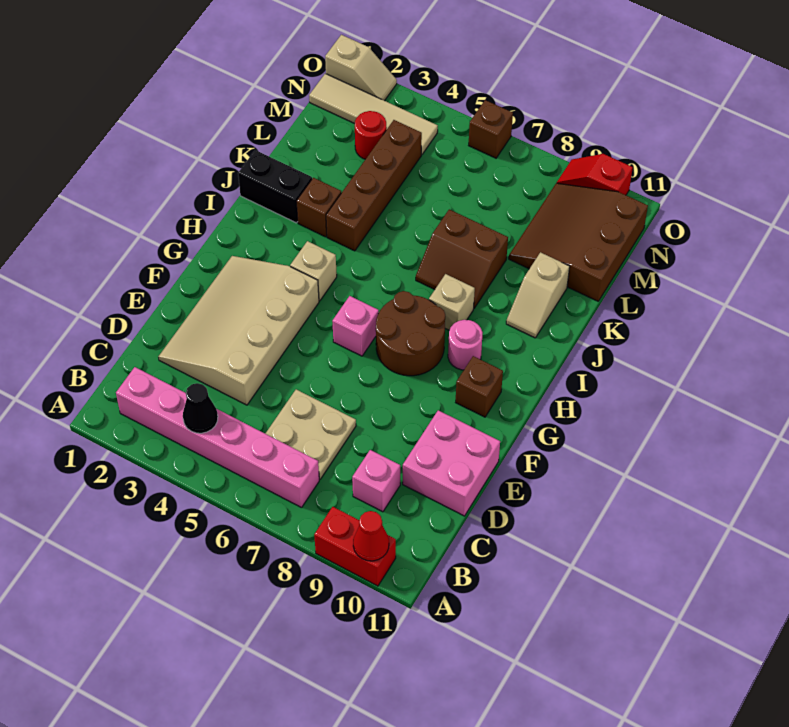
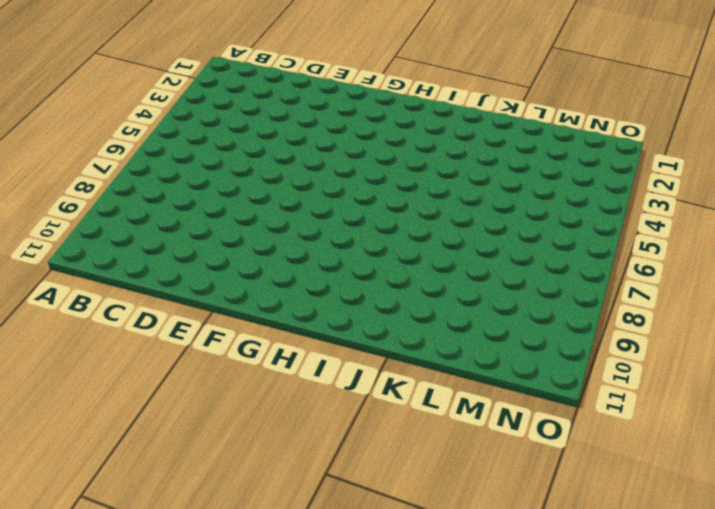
none -> red brick A9:A10 level 1
none -> pink brick B2:B7 level 1
none -> tan plate C6:D7 level 1

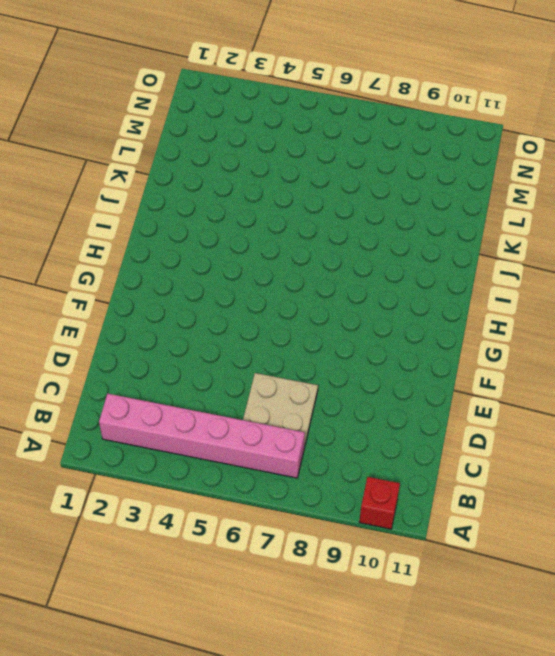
red brick A10 level 1 -> red brick A9:A10 level 1
none -> pink brick C9 level 1
none -> tan slope D2:G4 level 1 top 4
none -> pink brick D10:E11 level 1

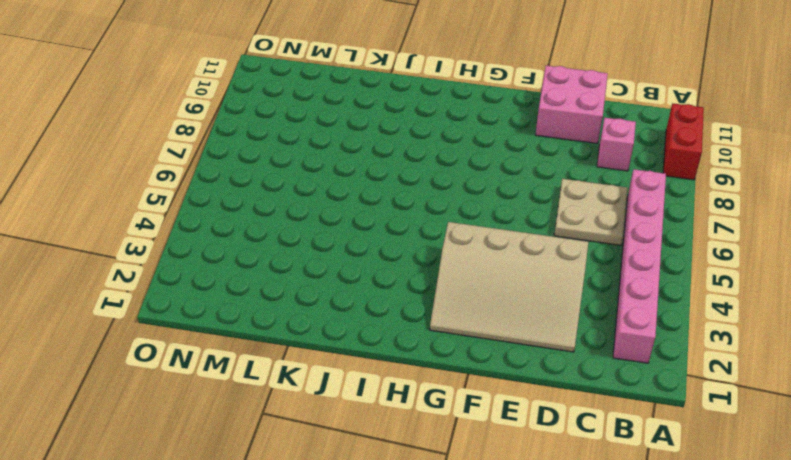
none -> pink brick G6 level 1
none -> brown round brick G7:H8 level 1
none -> brown brick G10 level 1

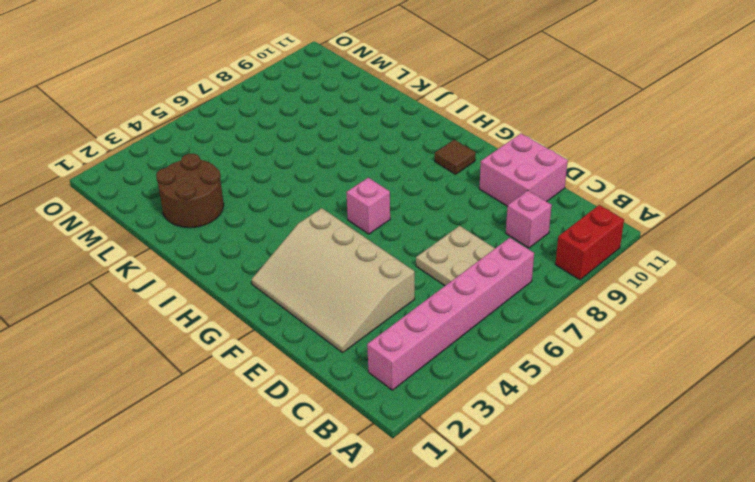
brown tile G10 level 1 -> brown brick G10 level 1
brown round brick K2:L3 level 1 -> brown round brick G7:H8 level 1
none -> tan brick H4 level 1
none -> pink round brick H9 level 1
none -> tan brick I8 level 1

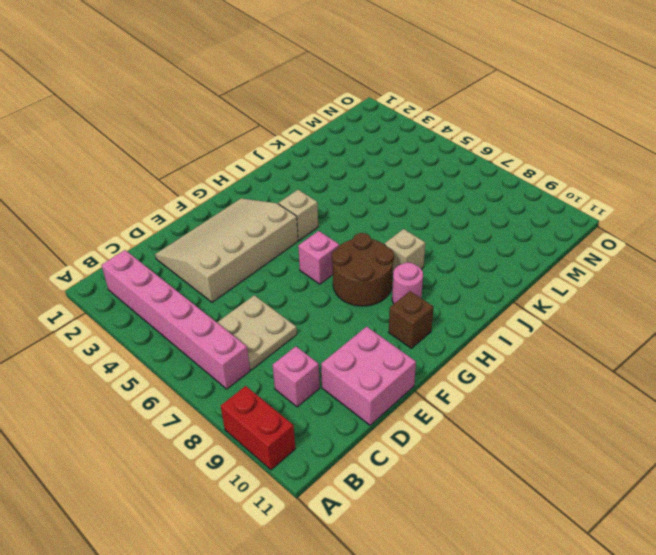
none -> black brick J1:J2 level 1
none -> brown brick J3 level 1
none -> brown brick J4:M4 level 1

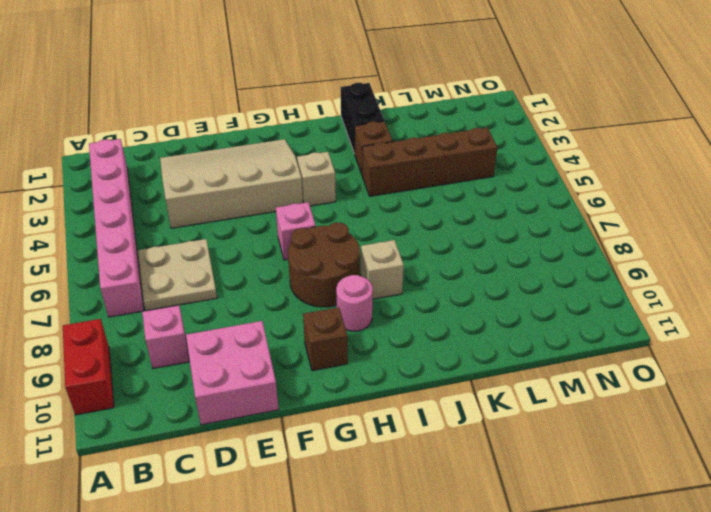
none -> brown slope J7:K8 level 1 top K
none -> tan slope J10:K10 level 1 top K
none -> brown slope L9:N11 level 1 top 11

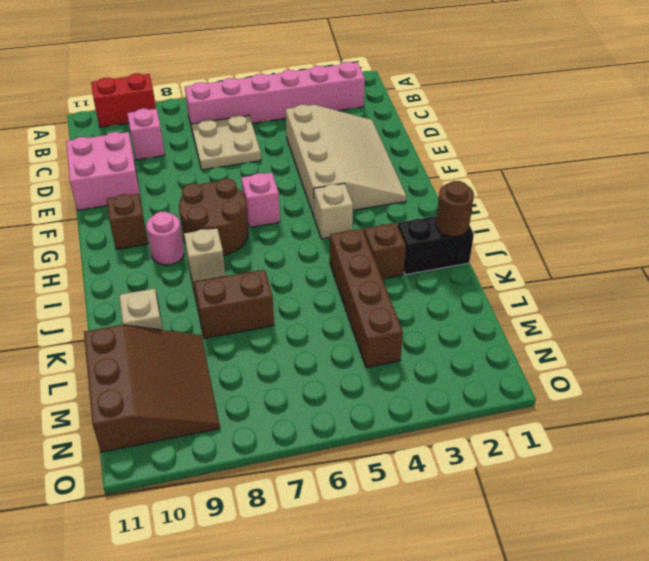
brown round brick J1 level 2 -> none
none -> red round brick M3 level 1
none -> tan tile N1:N4 level 1
none -> tan slope O1:O2 level 1 top 1

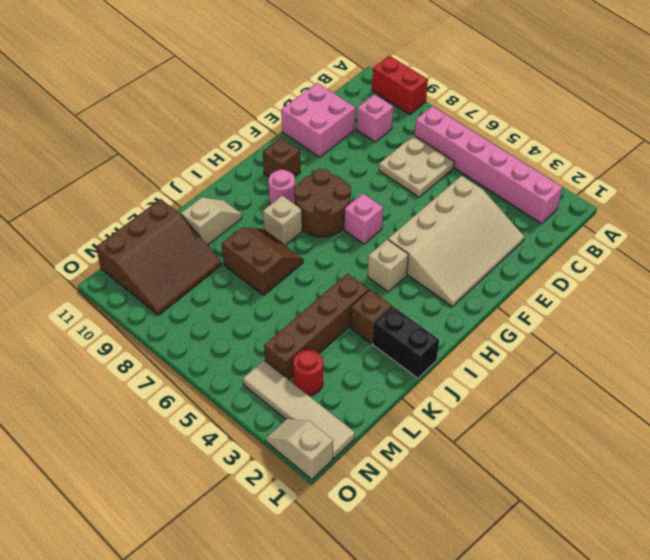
none -> brown brick O6 level 1
none -> red slope O9:O10 level 1 top 10
none -> red cone A10 level 2

